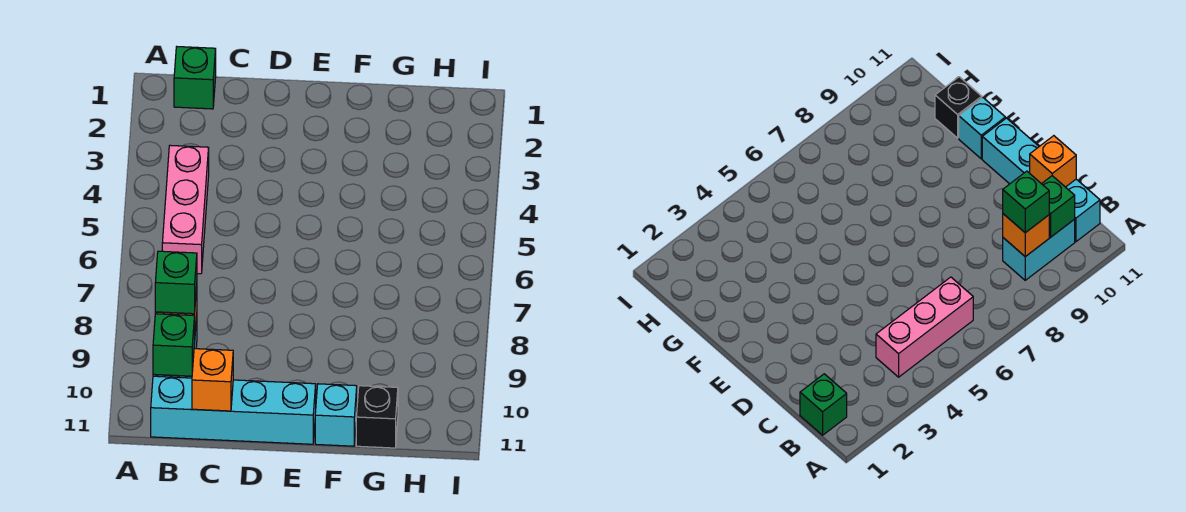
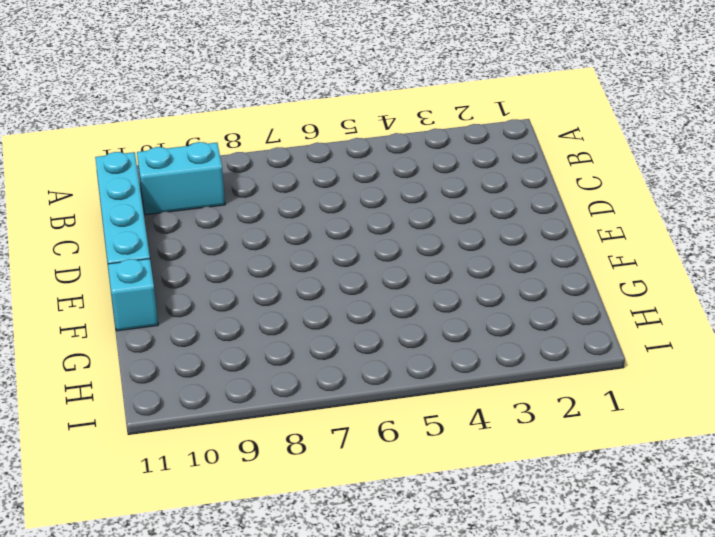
none -> green brick B1 level 1
none -> pink brick B4:B6 level 1

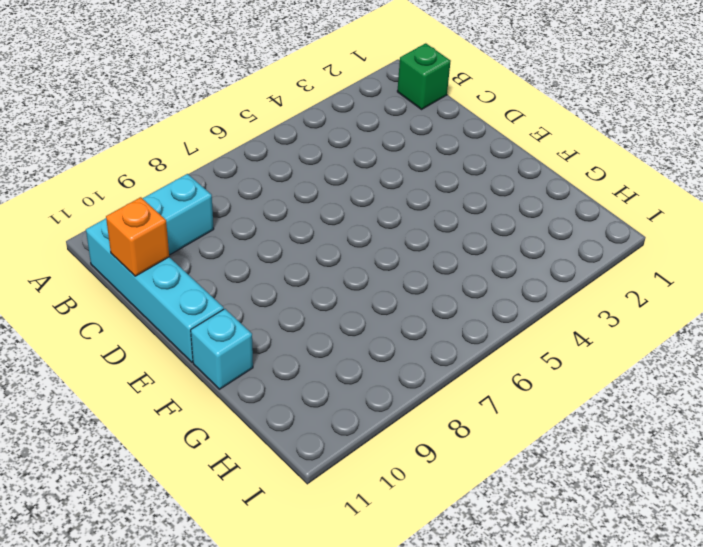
none -> pink brick B4:B6 level 1
none -> black brick G11 level 1

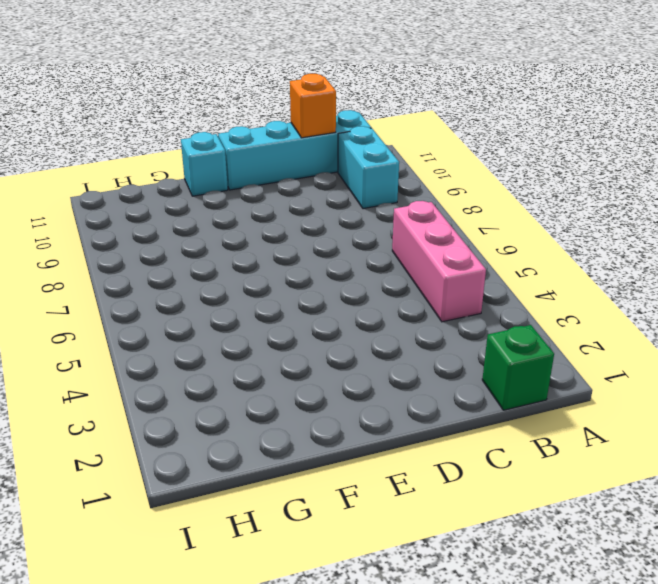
none -> black brick G11 level 1
none -> orange brick B9 level 2

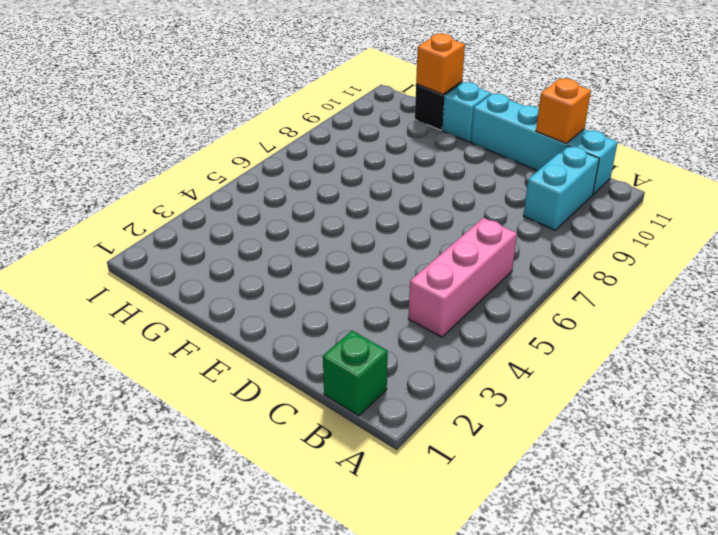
orange brick G11 level 2 -> orange brick B9 level 2
none -> green brick B10 level 2
none -> green brick B9 level 3

